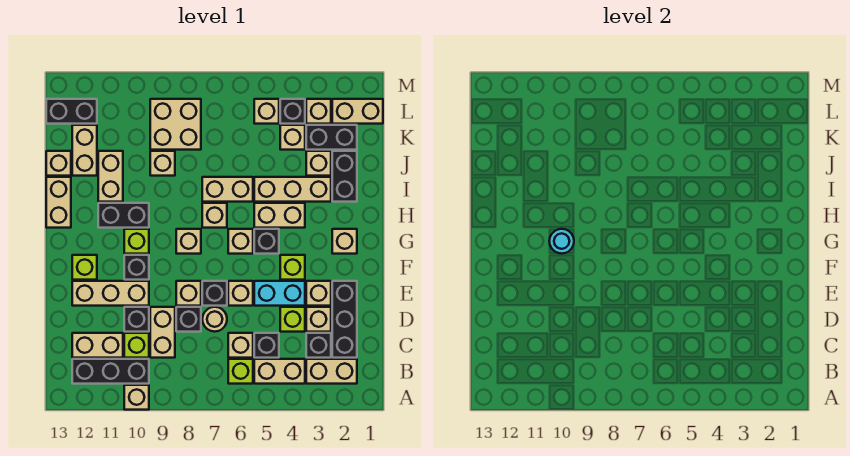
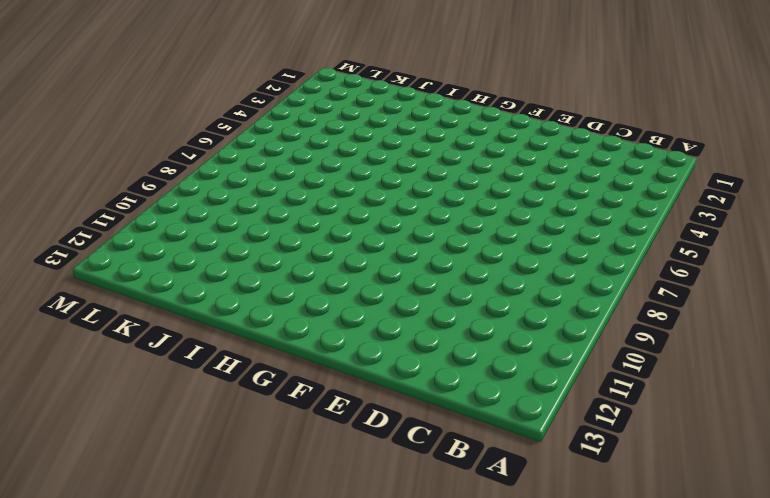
none -> tan brick A10 level 1
none -> tan brick B2:B3 level 1
none -> tan brick B4:B5 level 1
none -> lime brick B6 level 1

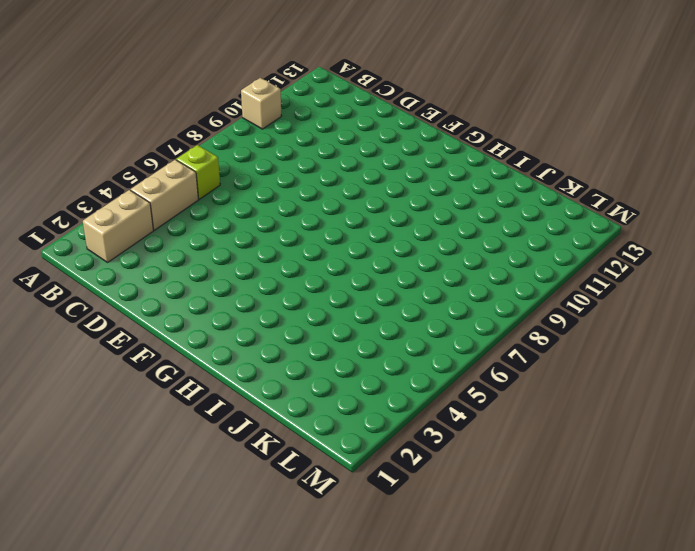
none -> black brick B10:B12 level 1
none -> black brick C2:E2 level 1
none -> black brick C3 level 1
none -> black brick C5 level 1

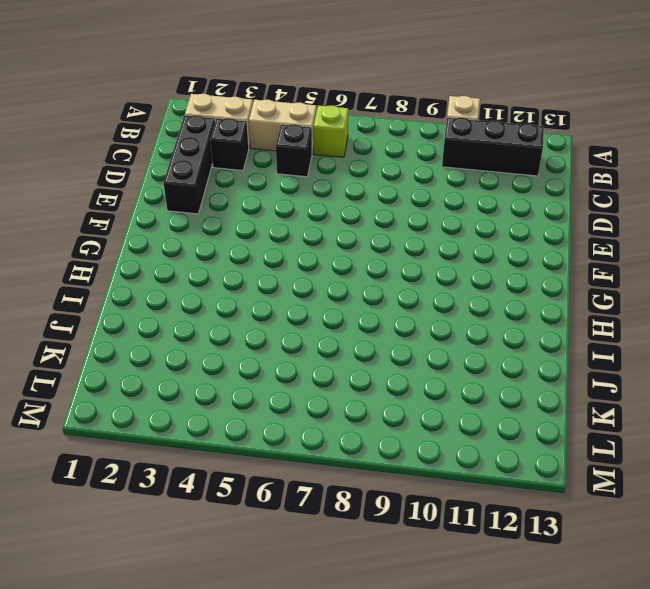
none -> tan brick C6 level 1
none -> tan brick C9:D9 level 1
none -> lime brick C10 level 1
none -> tan brick C11:C12 level 1

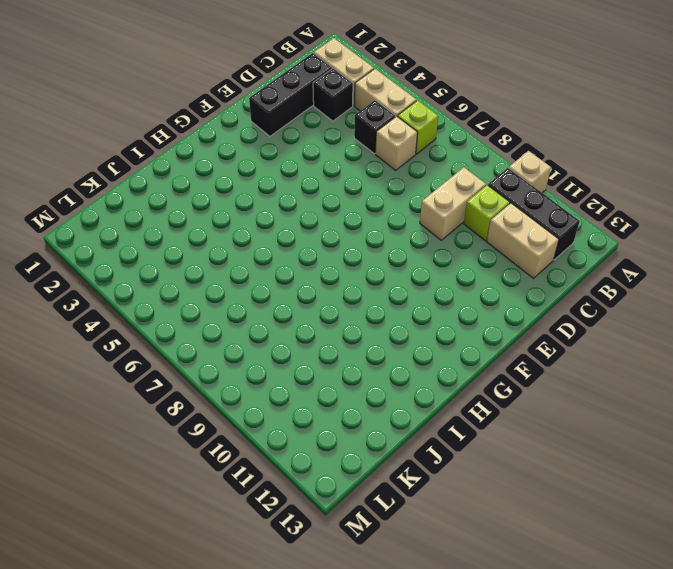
none -> tan brick D3 level 1
none -> lime brick D4 level 1
none -> tan round brick D7 level 1
none -> black brick D8 level 1

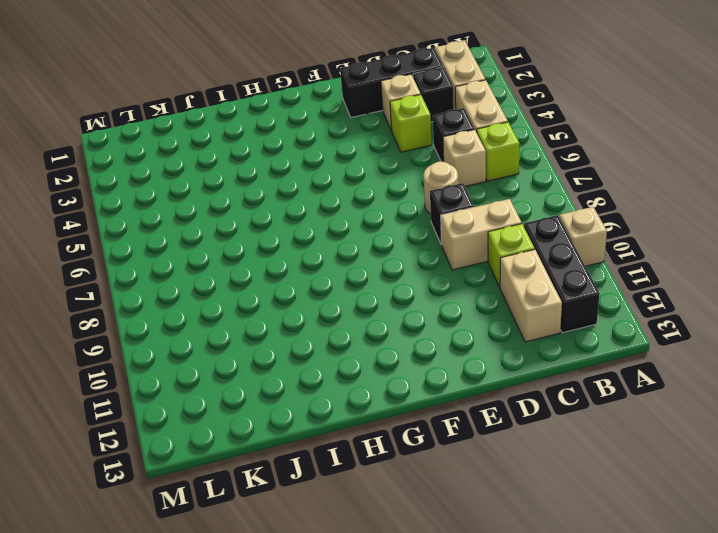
none -> black brick D10 level 1
none -> tan brick E3 level 1
none -> cyan brick E4:E5 level 1
none -> tan brick E6 level 1

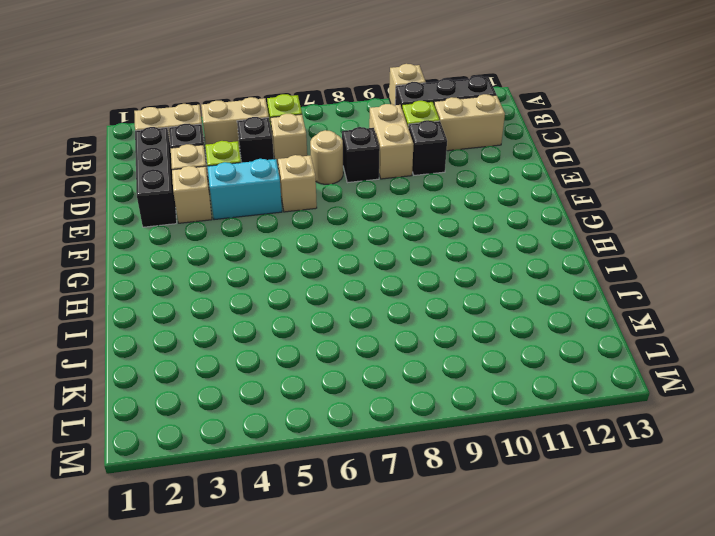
none -> black brick E7 level 1
none -> tan brick E8 level 1
none -> tan brick E10:E12 level 1
none -> lime brick F4 level 1

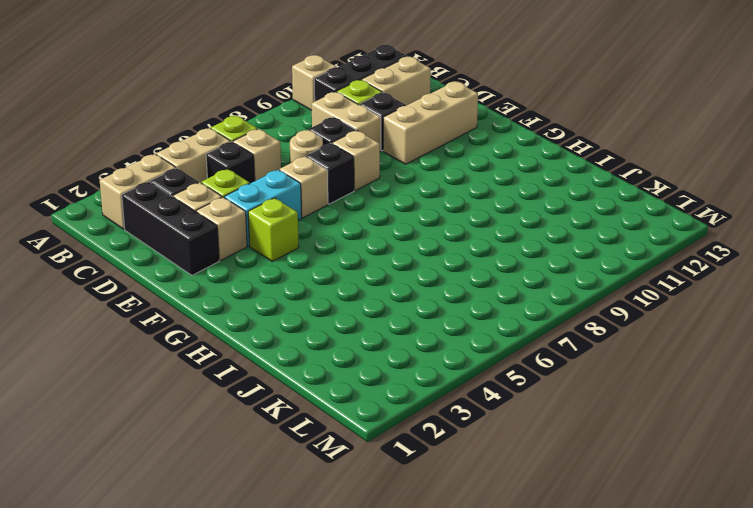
none -> black brick F10 level 1
none -> lime brick F12 level 1
none -> tan brick G2 level 1
none -> black brick G5 level 1

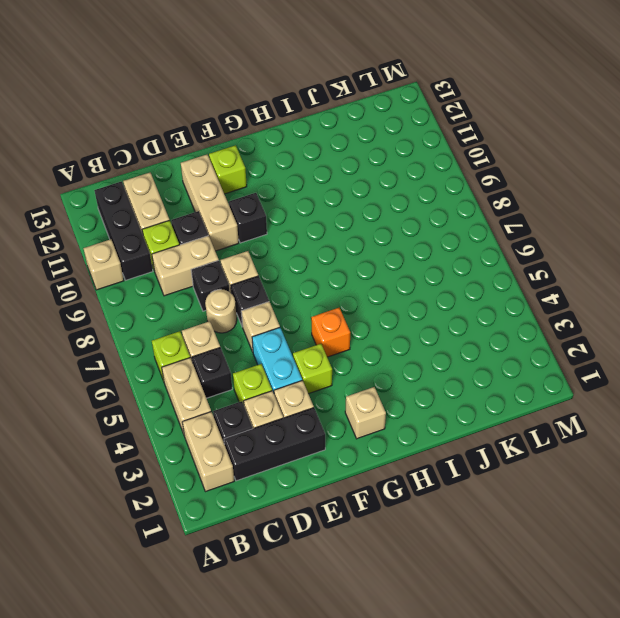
orange brick G5 level 1 -> black brick G5 level 1
none -> tan brick G6 level 1
none -> tan brick G8 level 1
none -> lime brick G10 level 1
none -> tan brick H4:H5 level 1

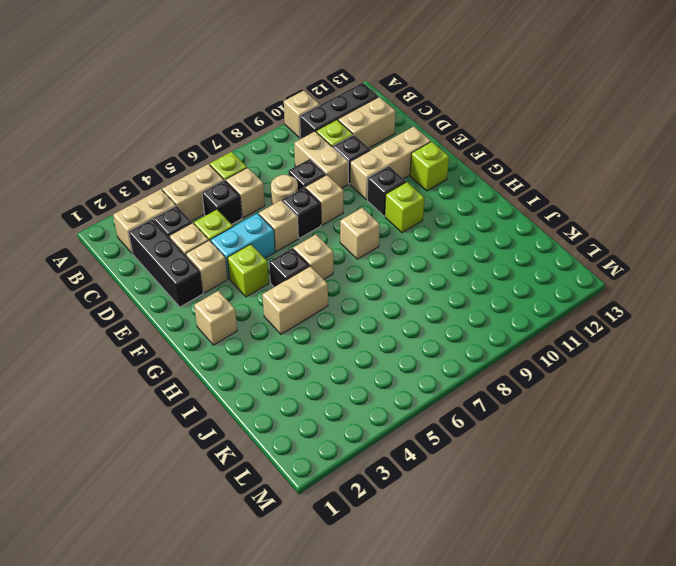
none -> tan brick H7 level 1
none -> black brick H10:H11 level 1
none -> tan brick H13:I13 level 1
none -> black brick I2:J2 level 1

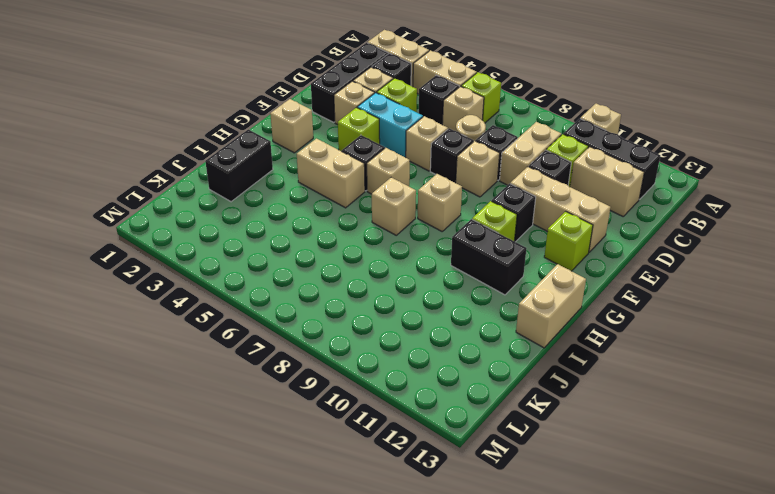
none -> tan brick I3:I5 level 1
none -> tan brick I6:I7 level 1
none -> tan brick I11:J11 level 1
none -> tan brick J3 level 1

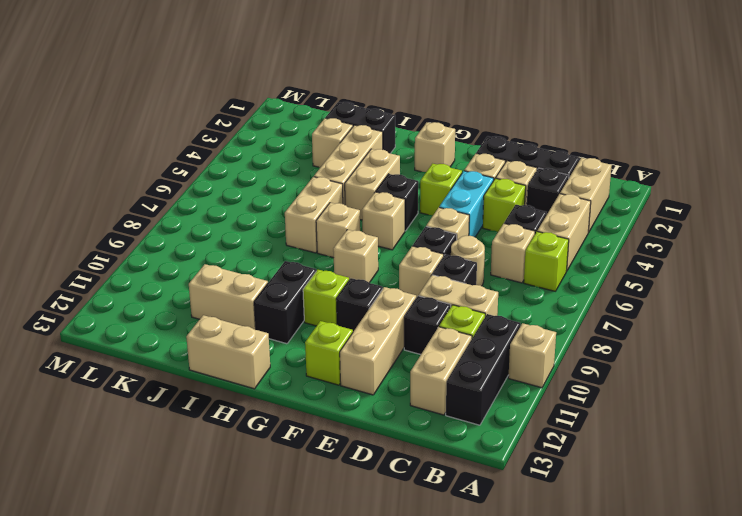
none -> tan brick J9 level 1
none -> tan brick J12:K12 level 1
none -> tan brick J13 level 1
none -> black brick K2:K3 level 1

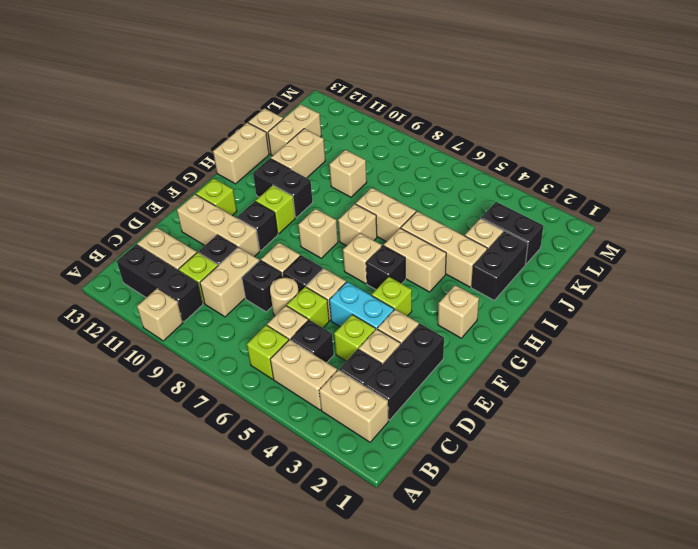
lime brick D6 level 1 -> none
none -> tan brick K4 level 1
none -> tan brick K8:L9 level 1
none -> tan brick L1:L2 level 1
none -> tan brick L3 level 1

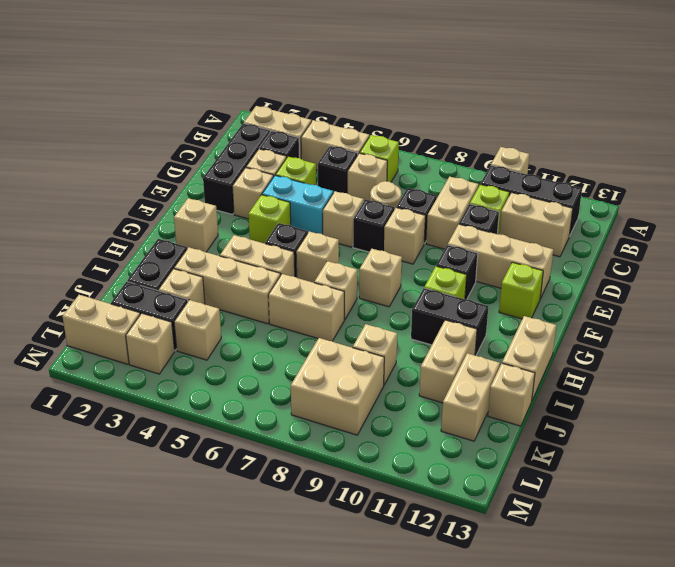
none -> black brick L4 level 1
none -> tan brick L5 level 1
none -> black brick L12:L13 level 1
none -> cyan round brick G10 level 2

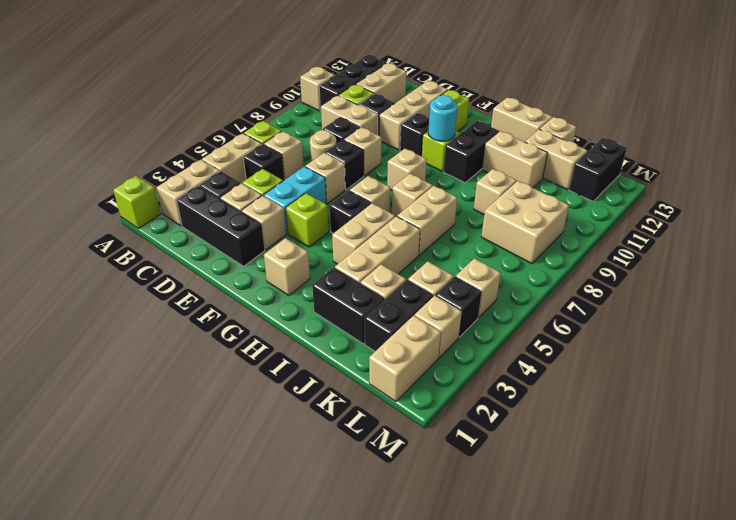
lime brick A1 level 1 -> none

